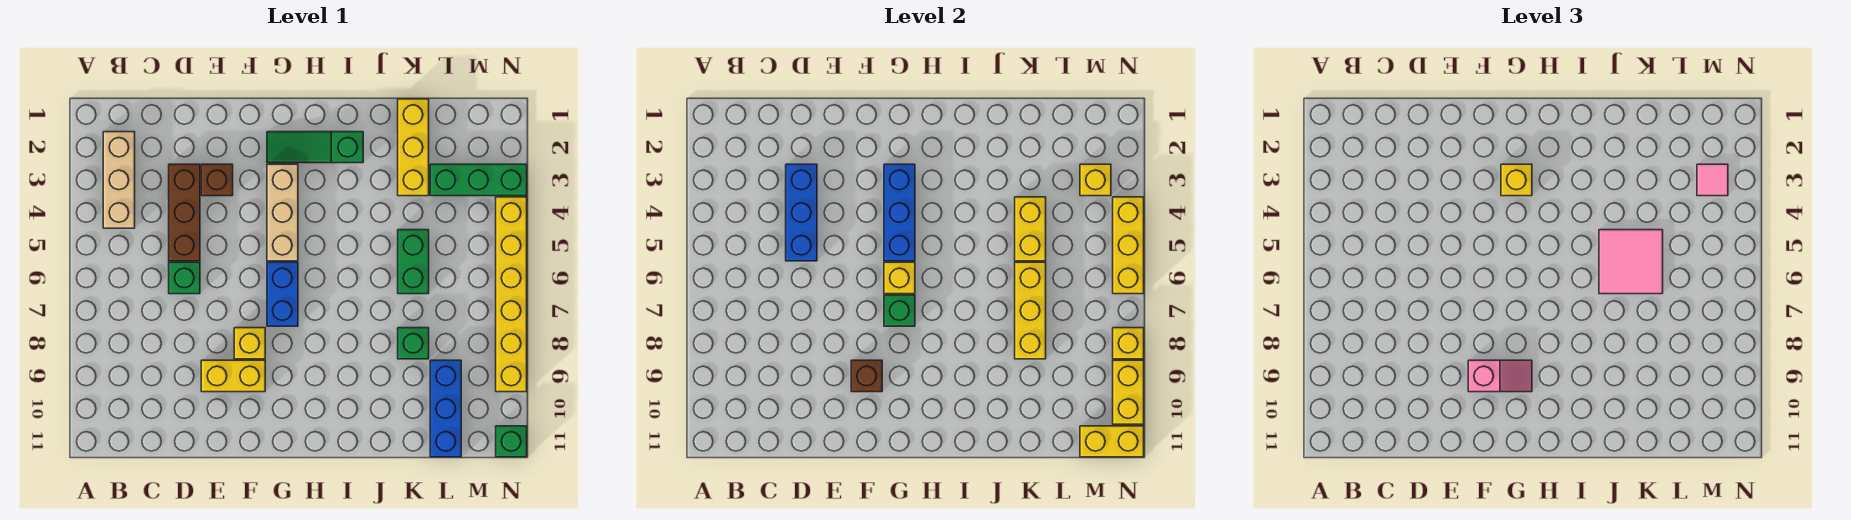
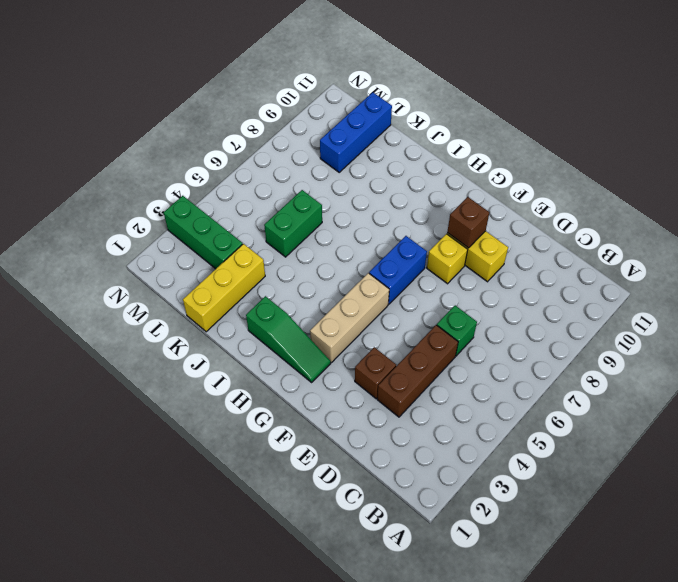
none -> tan brick B2:B4 level 1
none -> green brick K8 level 1
none -> yellow brick N4:N9 level 1
none -> green brick N11 level 1

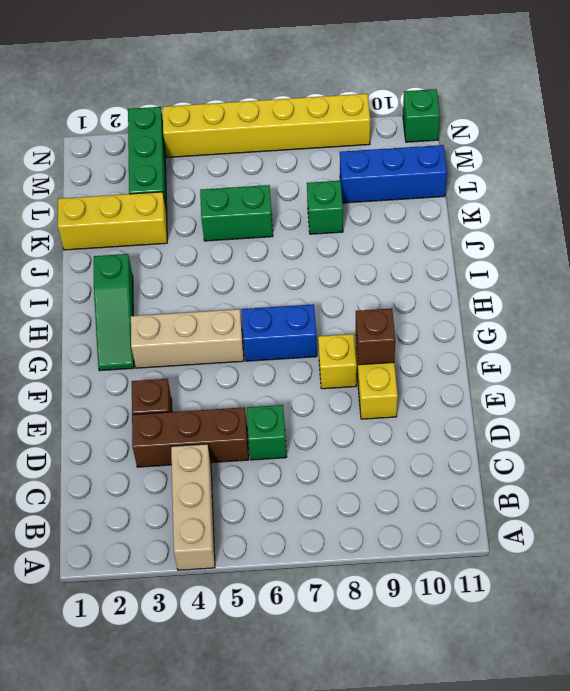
tan brick A4:C4 level 1 -> tan brick B2:B4 level 1
none -> blue brick D3:D5 level 2
none -> blue brick G3:G5 level 2
none -> yellow brick G6 level 2
none -> green brick G7 level 2

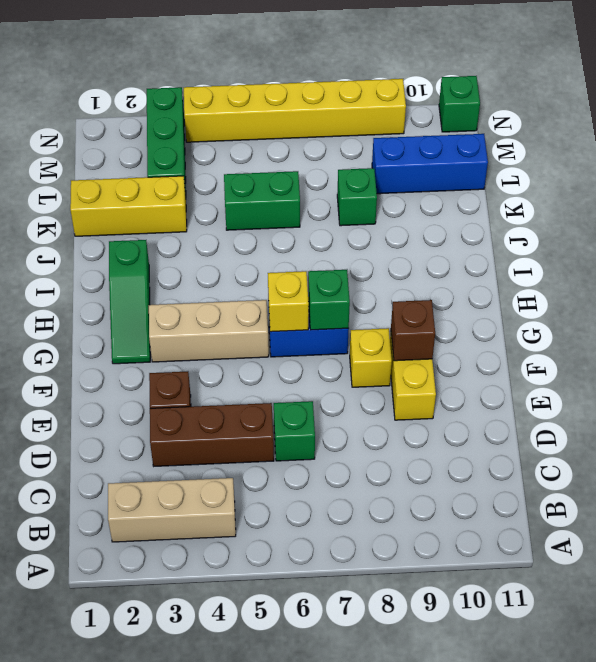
none -> blue brick D3:D5 level 2
none -> blue brick G3:G5 level 2
none -> yellow brick K4:K5 level 2
none -> yellow brick K6:K8 level 2

